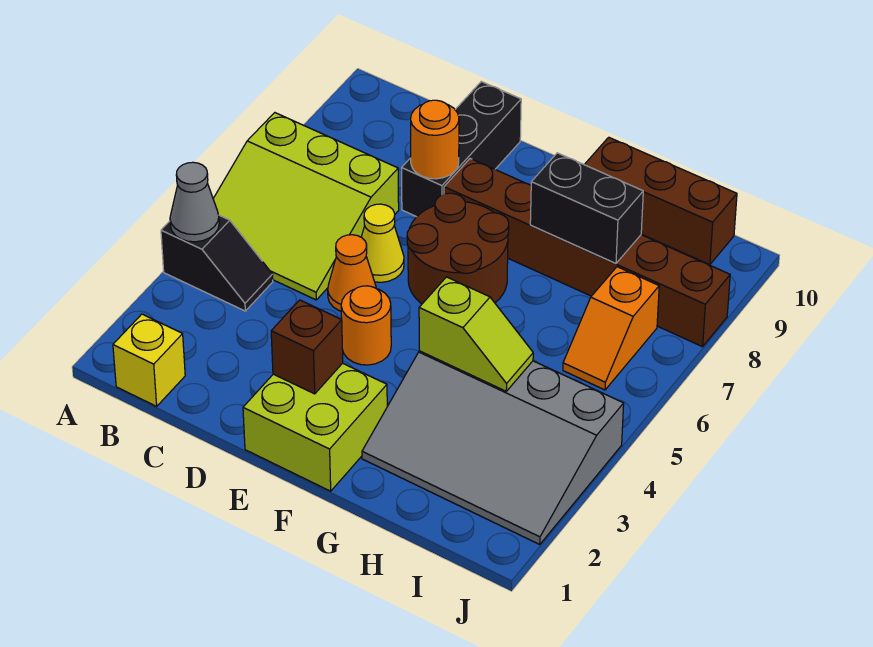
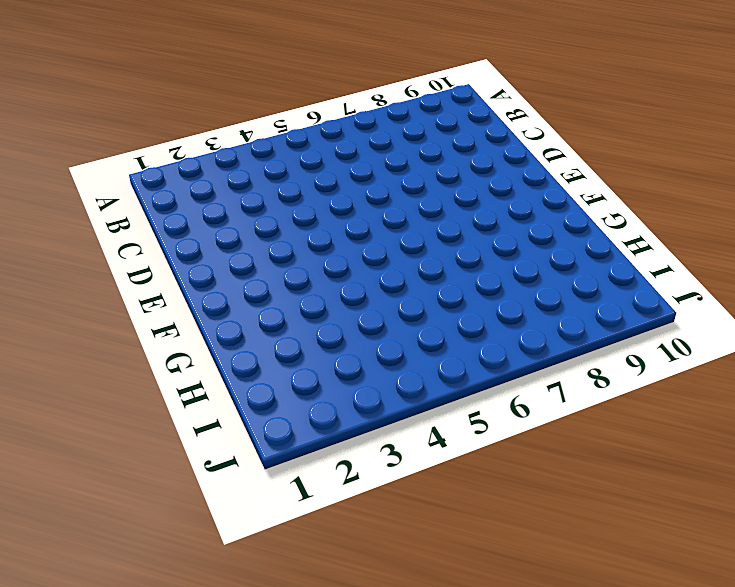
none -> black slope A4:B4 level 1 top A
none -> lime slope A5:C7 level 1 top 7
none -> yellow brick B1 level 1

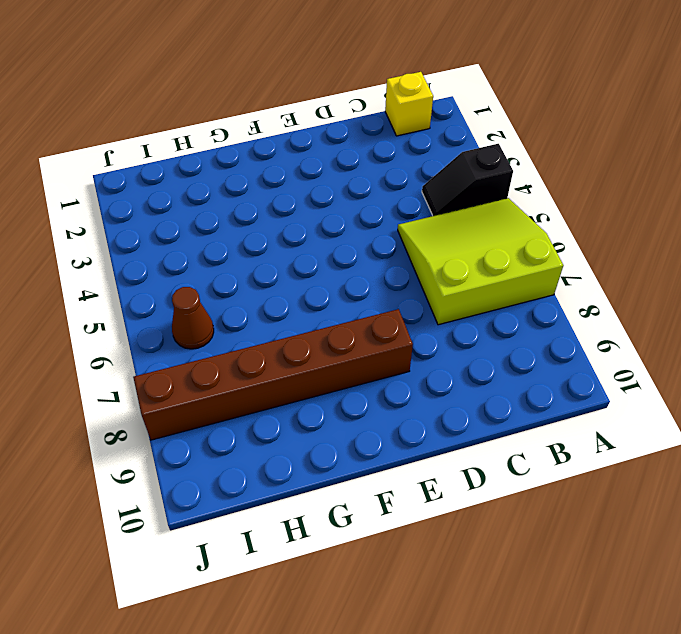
brown cone I6 level 1 -> orange slope I6:I7 level 1 top 7
none -> orange cone D5 level 1
none -> yellow cone D6 level 1
none -> black brick D8:D10 level 1

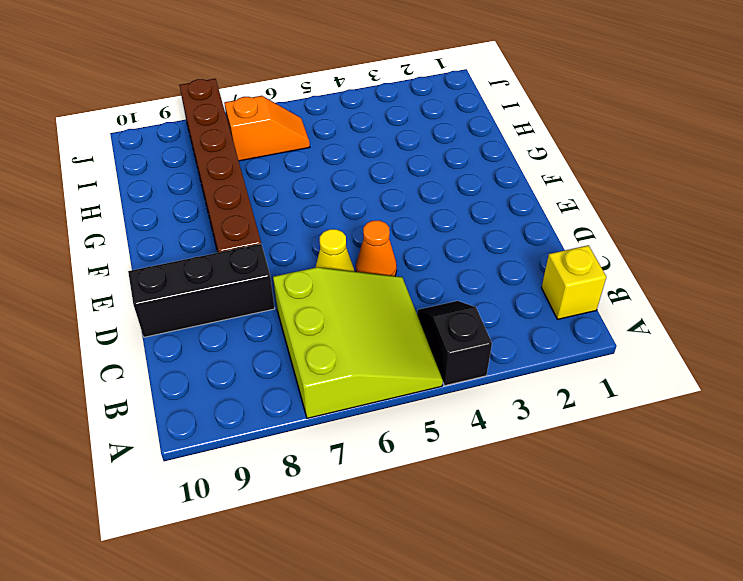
none -> lime brick E1:F2 level 1
none -> orange round brick E4 level 1
none -> brown round brick E6:F7 level 1

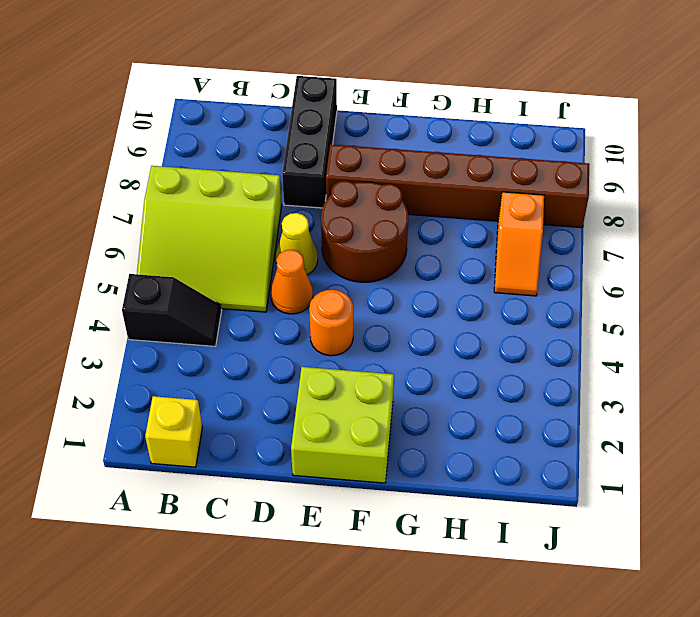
none -> grey slope G2:J4 level 1 top 4
none -> brown brick G10:I10 level 1
none -> grey cone A4 level 2

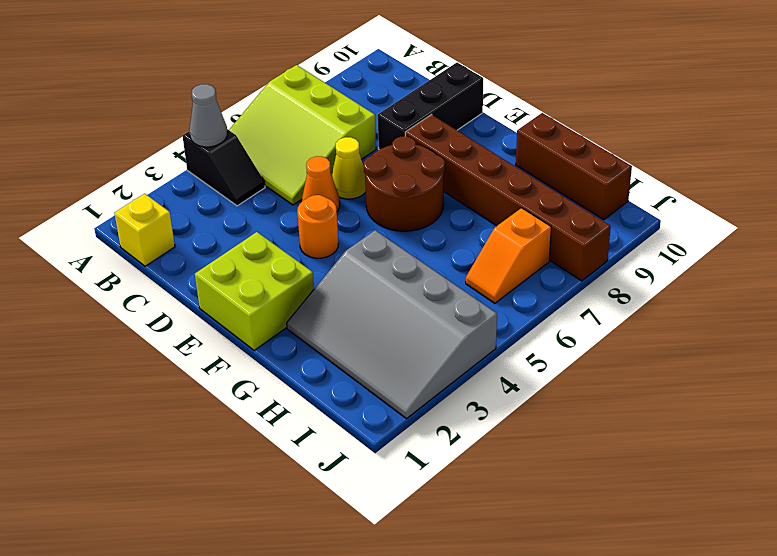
none -> orange round brick D8 level 2
none -> brown brick E2 level 2
none -> lime slope G4:H4 level 2 top G

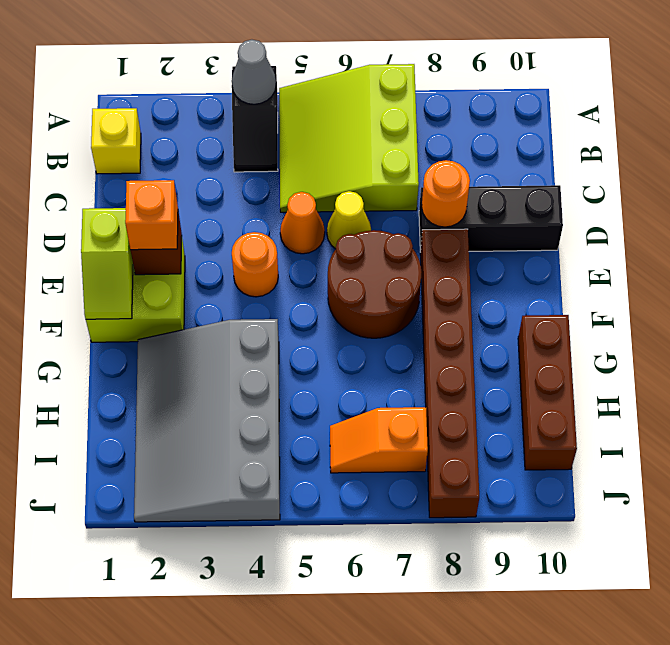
lime slope E1:F1 level 2 top E -> lime slope G4:H4 level 2 top G
orange brick E2 level 3 -> none
none -> black brick G8:H8 level 2

